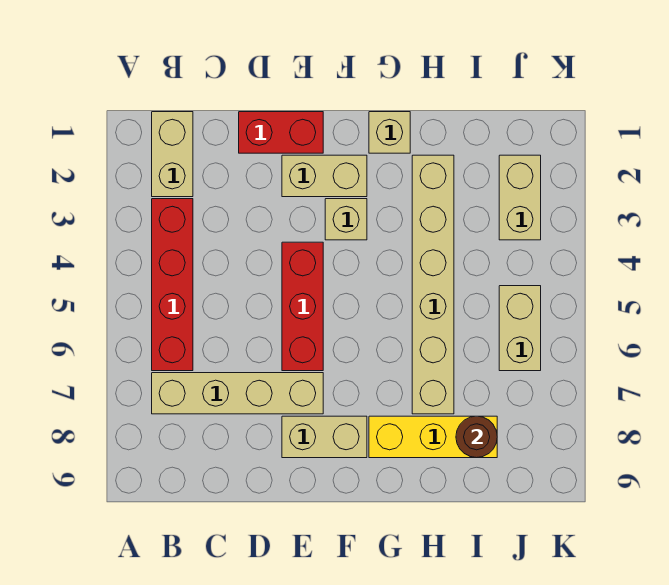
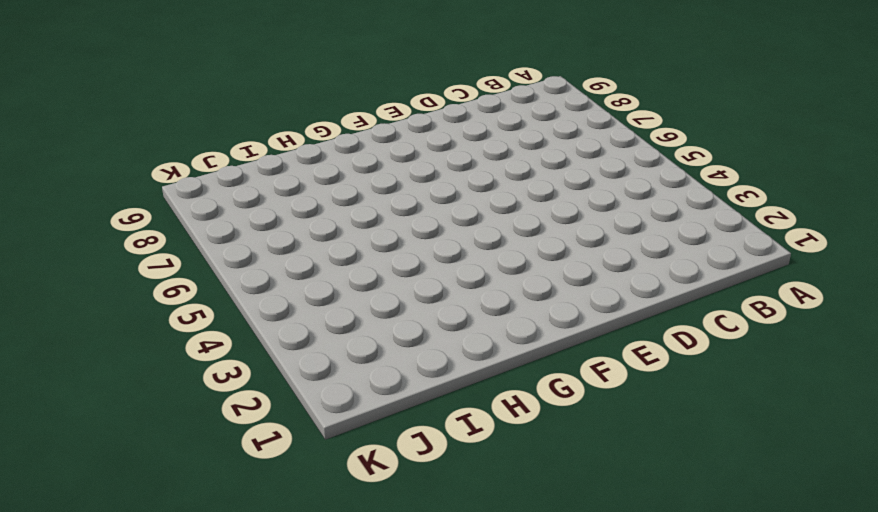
none -> tan brick B1:B2 level 1
none -> red brick B3:B6 level 1
none -> tan brick B7:E7 level 1

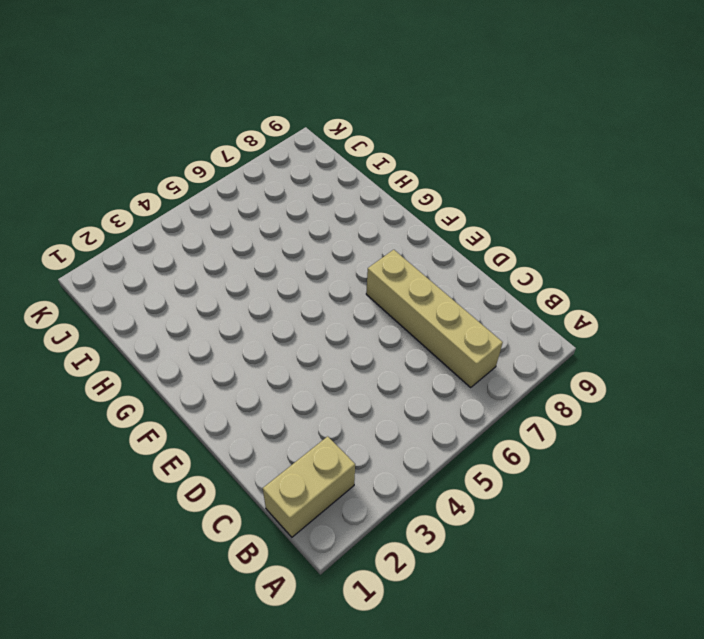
none -> red brick B3:B6 level 1
none -> red brick D1:E1 level 1
none -> tan brick E2:F2 level 1

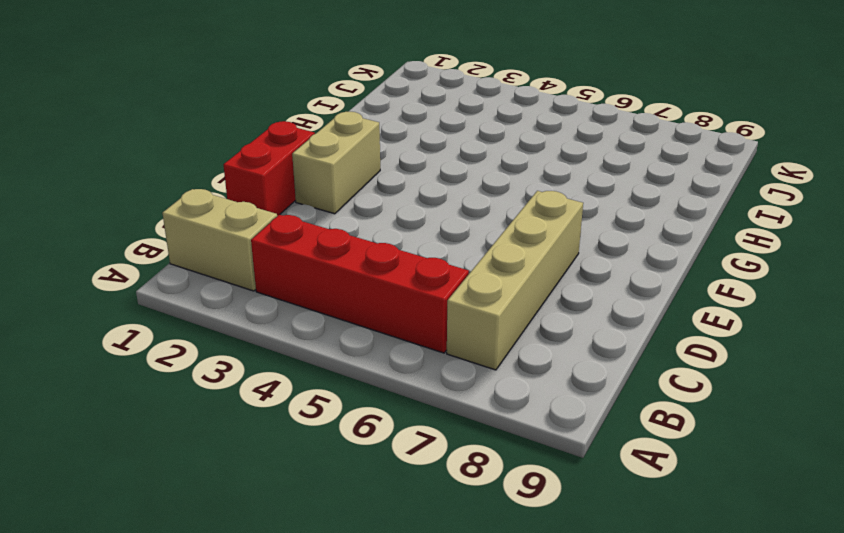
none -> red brick E4:E6 level 1
none -> tan brick E8:F8 level 1
none -> tan brick F3 level 1

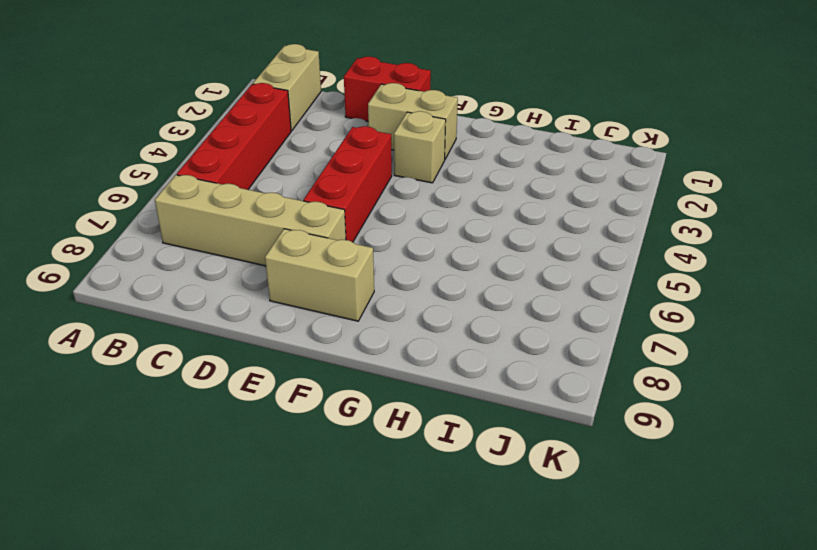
none -> tan brick G1 level 1
none -> yellow brick G8:I8 level 1
none -> tan brick H2:H7 level 1

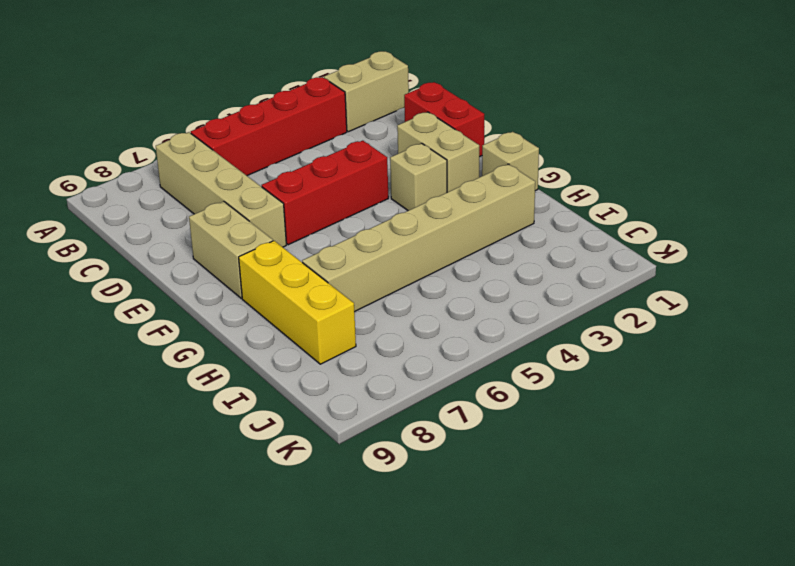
none -> tan brick J2:J3 level 1
none -> tan brick J5:J6 level 1
none -> brown round brick I8 level 2

